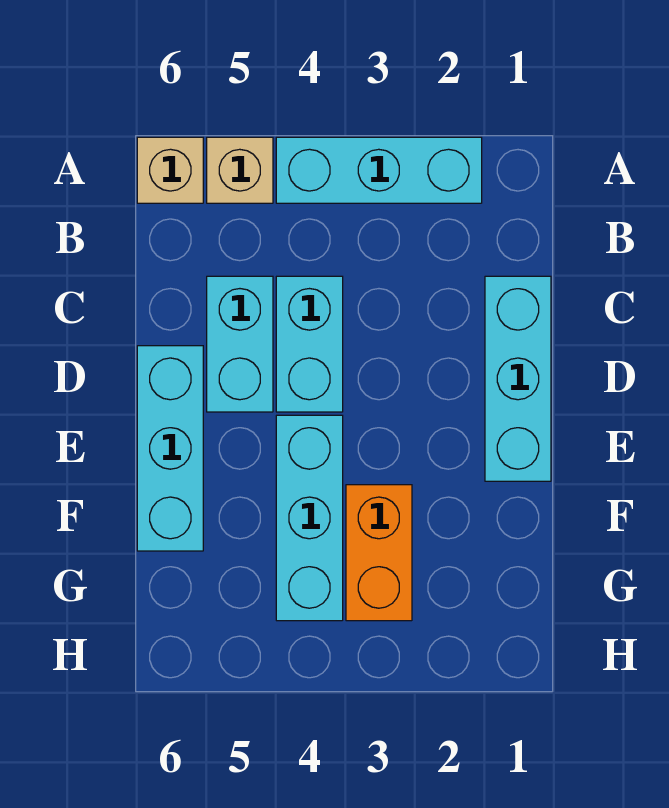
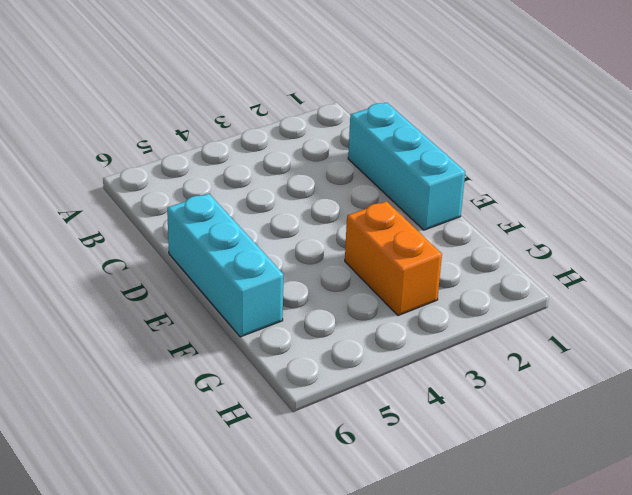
none -> cyan brick A2:A4 level 1
none -> tan brick A5 level 1

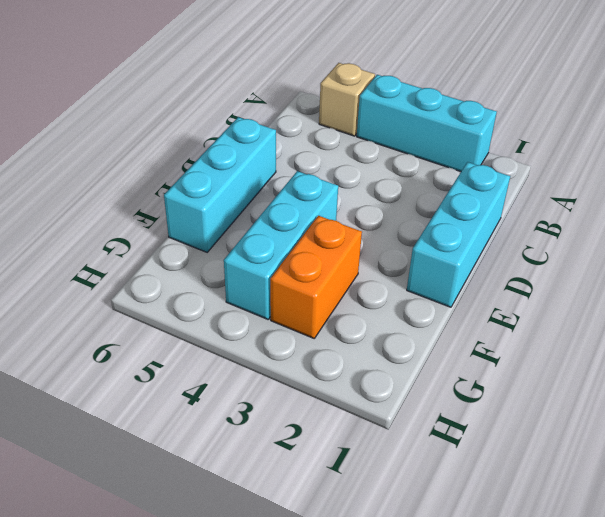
none -> tan brick A6 level 1
none -> cyan brick C4:D4 level 1

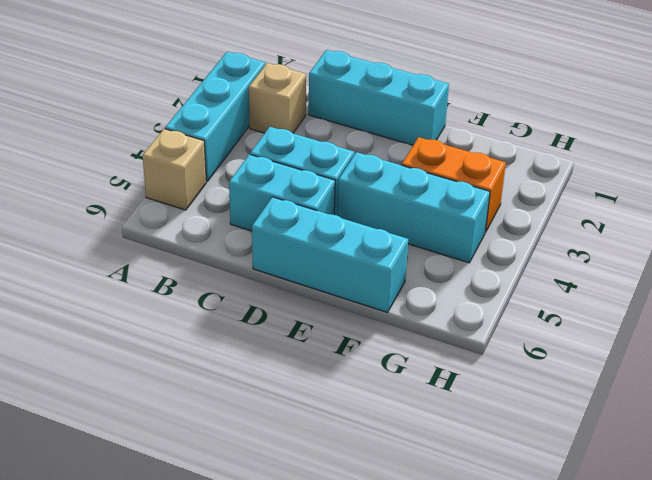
tan brick B2 level 1 -> tan brick A6 level 1

